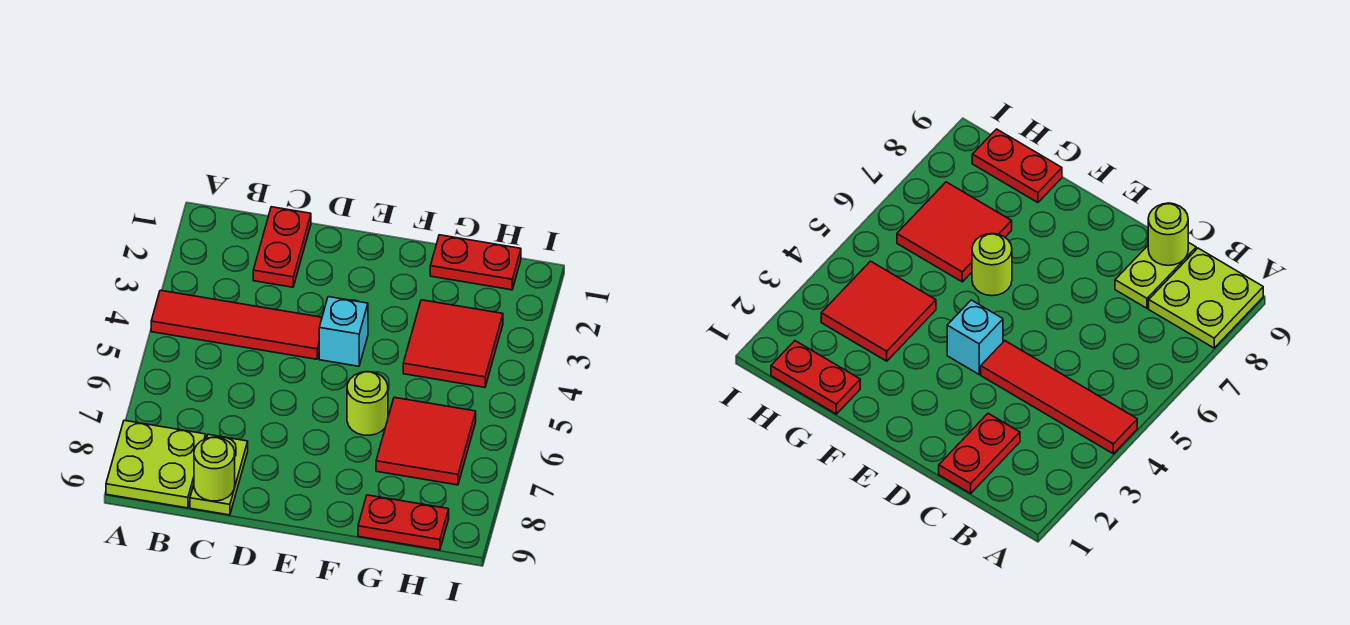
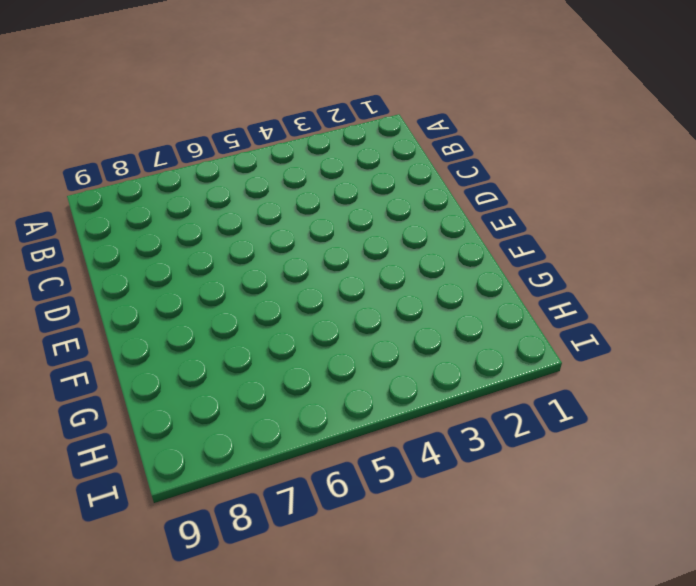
none -> red tile A4:D4 level 1
none -> lime plate A8:B9 level 1

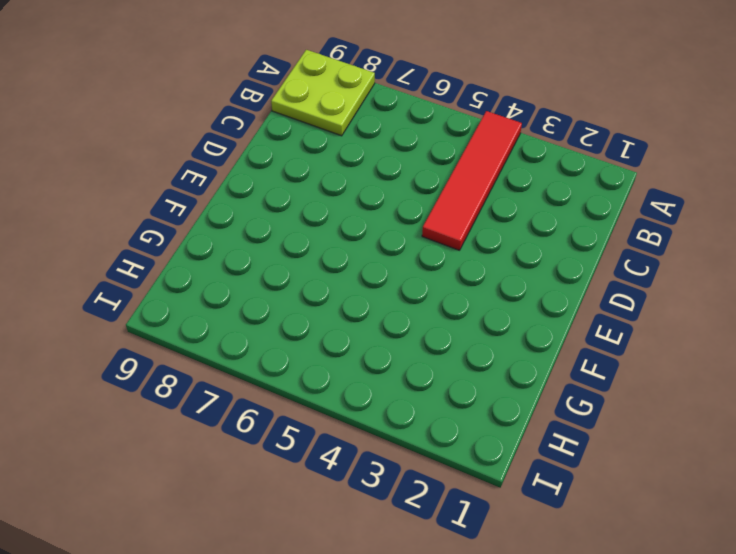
none -> red plate C1:C2 level 1
none -> lime plate C8:C9 level 1

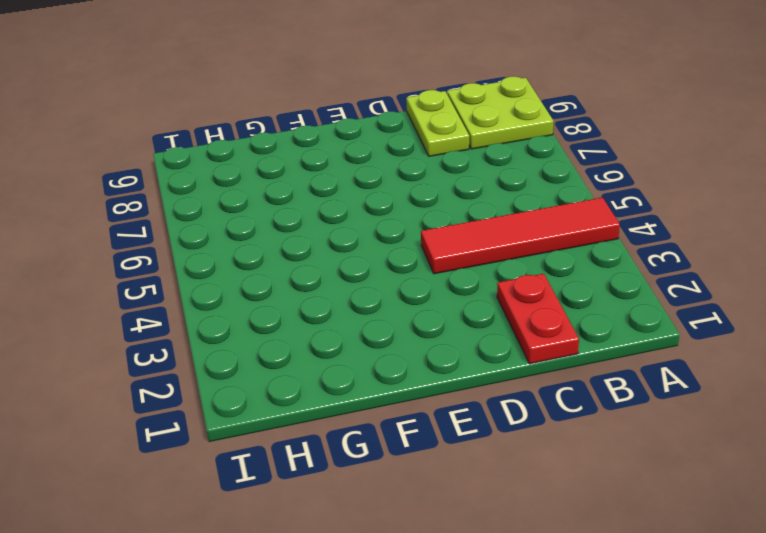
none -> cyan brick E4 level 1
none -> lime round brick F6 level 1

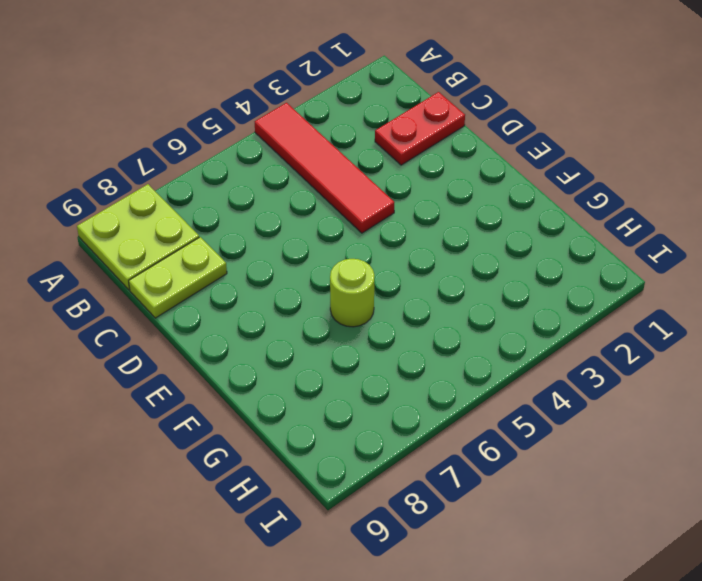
none -> cyan brick E4 level 1
none -> red plate G1:H1 level 1

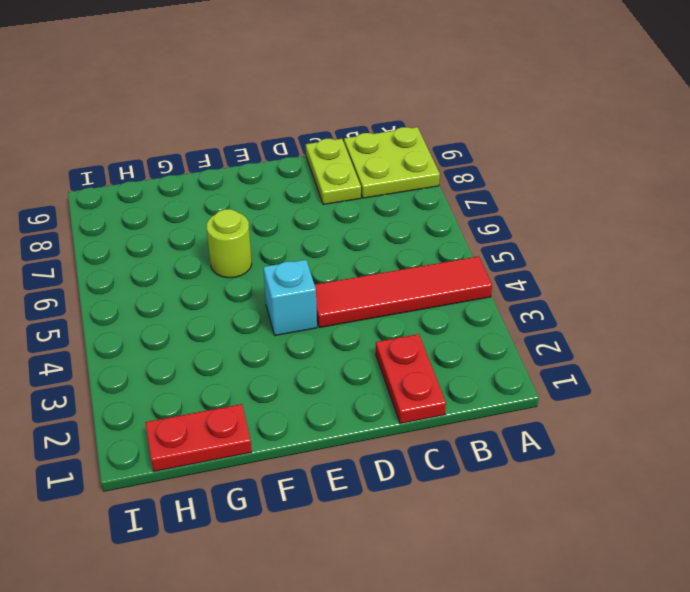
none -> red tile G3:H4 level 1
none -> red tile G6:H7 level 1

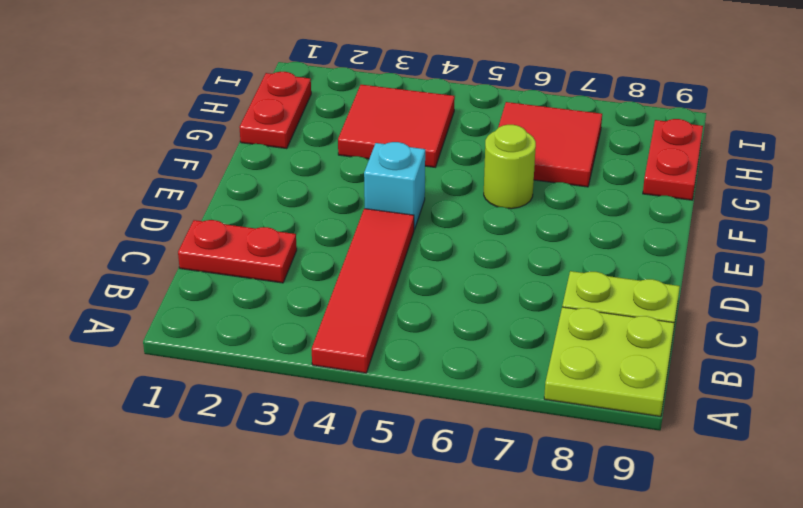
none -> lime round brick C9 level 2

